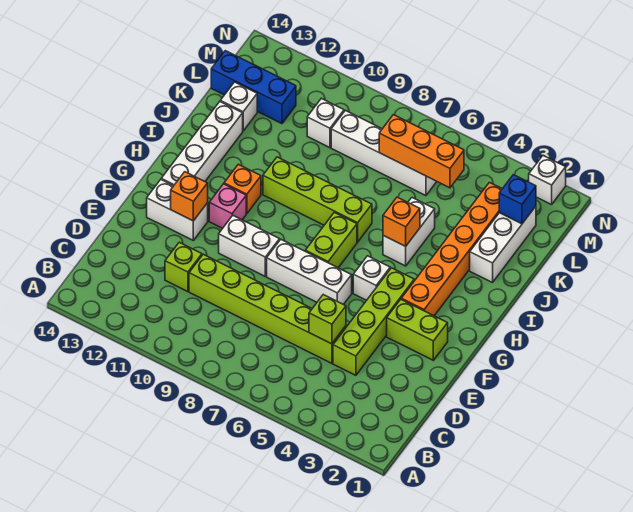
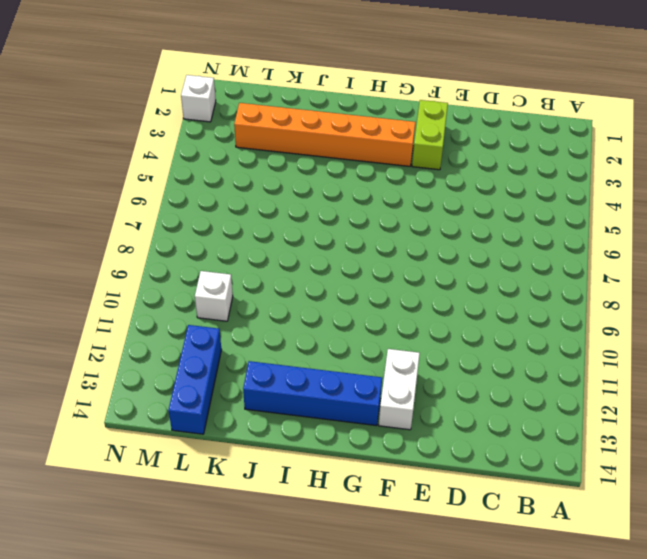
blue brick G13:J13 level 1 -> white brick G13:J13 level 1
none -> lime brick D4:G4 level 1
none -> lime brick D5:D10 level 1
none -> lime brick D11 level 1

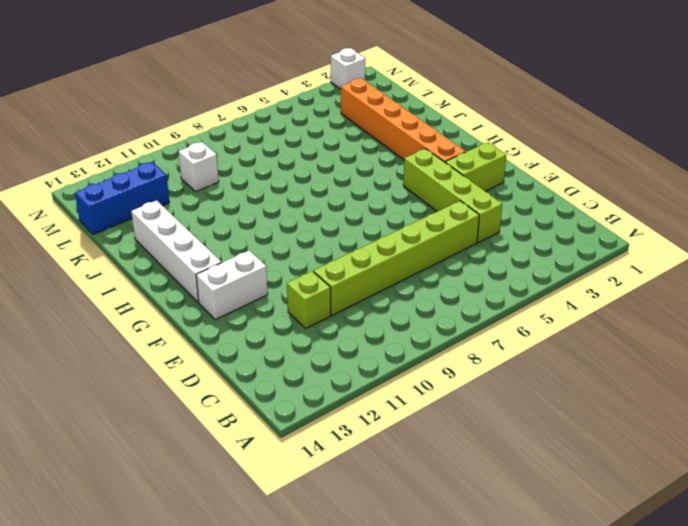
none -> white brick F6:F8 level 1
none -> white brick F9:F10 level 1
none -> white brick G5 level 1

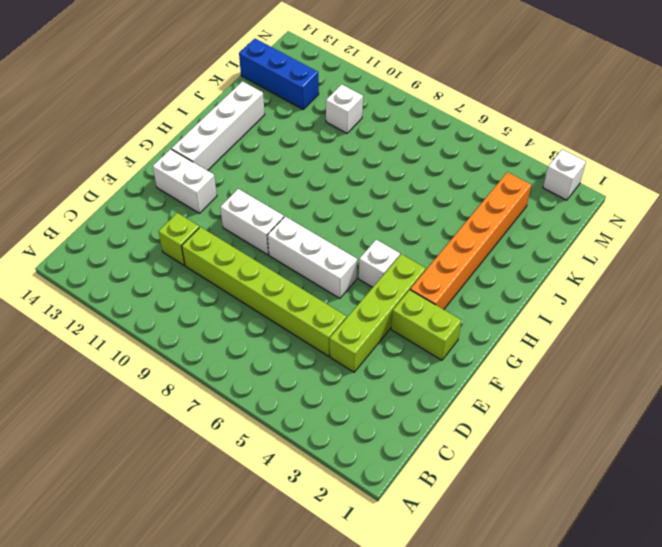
none -> lime brick G7:H7 level 1
none -> pink brick G11 level 1
none -> orange brick H11 level 1

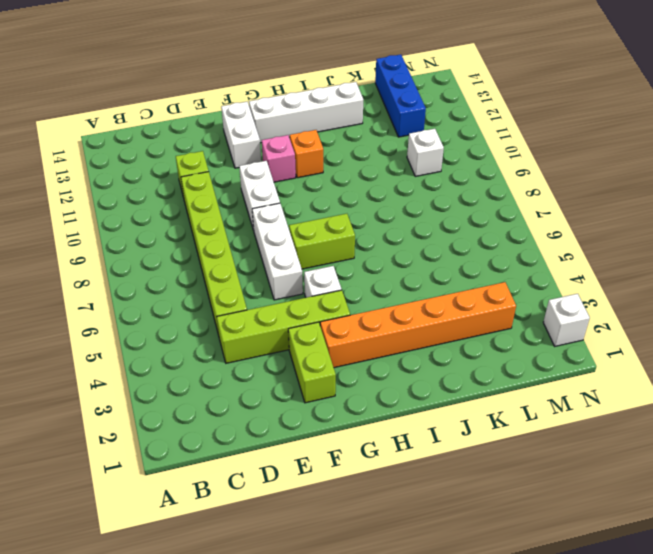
none -> white brick I5:J5 level 1
none -> lime brick I7:I10 level 1
none -> white brick J2:L2 level 1

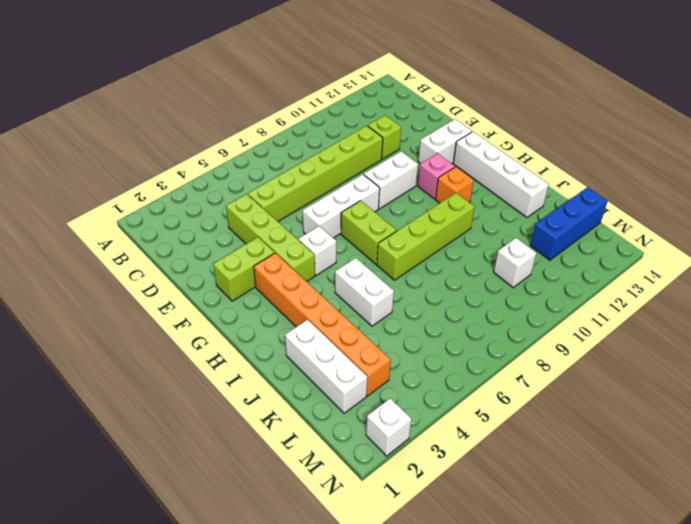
none -> white brick K13 level 1
none -> white brick L6:L9 level 1
none -> lime brick D5 level 2

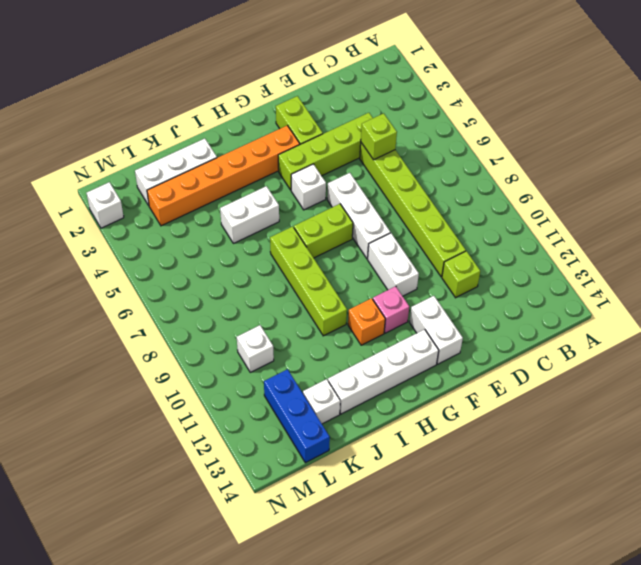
none -> white brick L6:L9 level 1
none -> orange brick F12 level 2
none -> orange brick I5 level 2

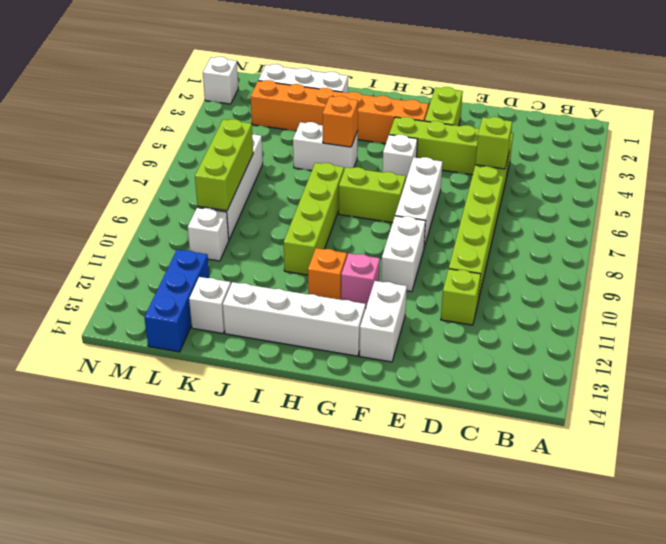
lime brick L7:L9 level 2 -> orange brick L5:L7 level 2
none -> orange brick F12 level 2
none -> blue brick L2 level 2

